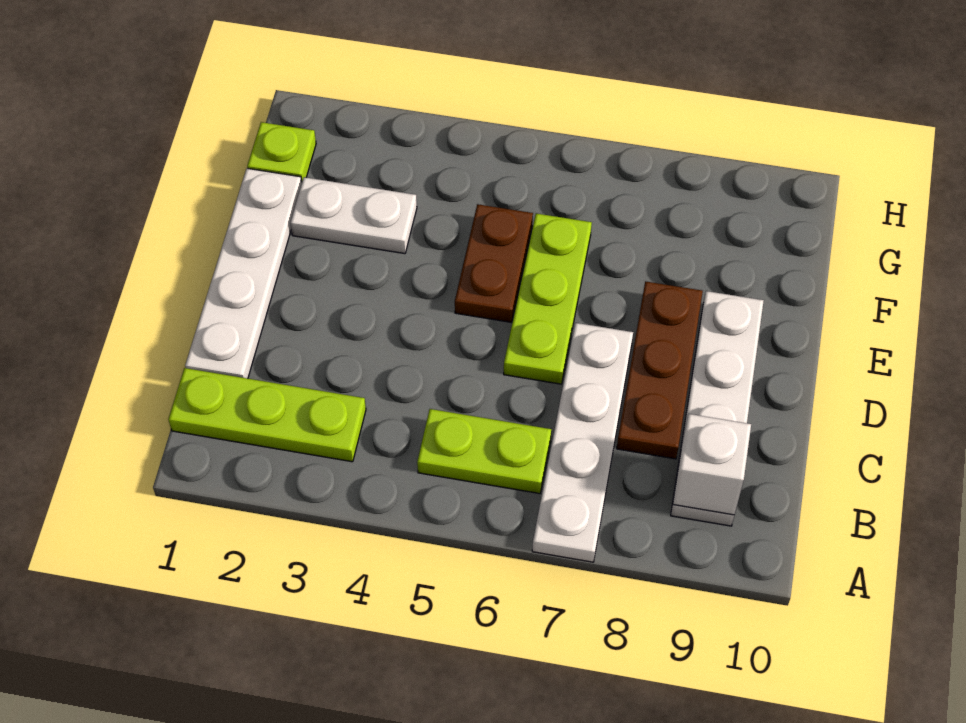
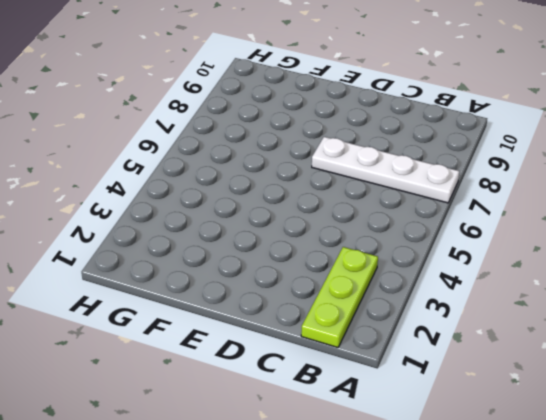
none -> lime plate B5:B6 level 1
none -> white plate B9:E9 level 1

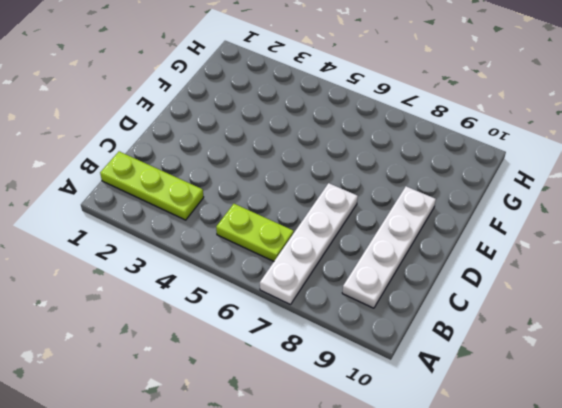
none -> white plate C1:F1 level 1
none -> brown plate C8:E8 level 1

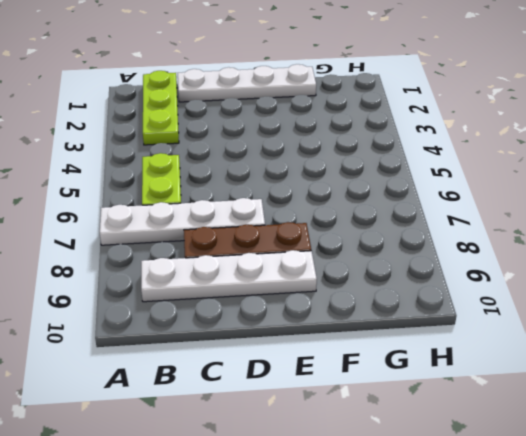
none -> lime plate D6:F6 level 1
none -> brown plate E5:F5 level 1

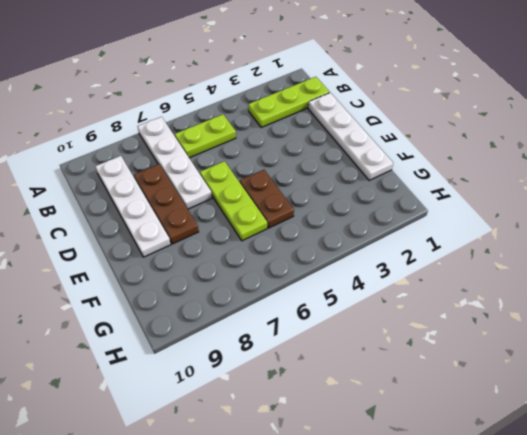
none -> white plate F2:F3 level 1
none -> lime plate G1 level 1

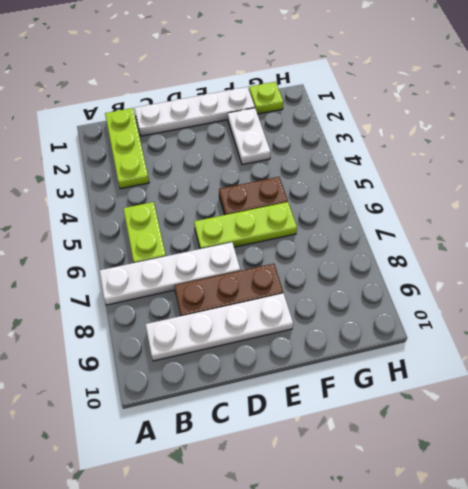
none -> white brick B9 level 2

